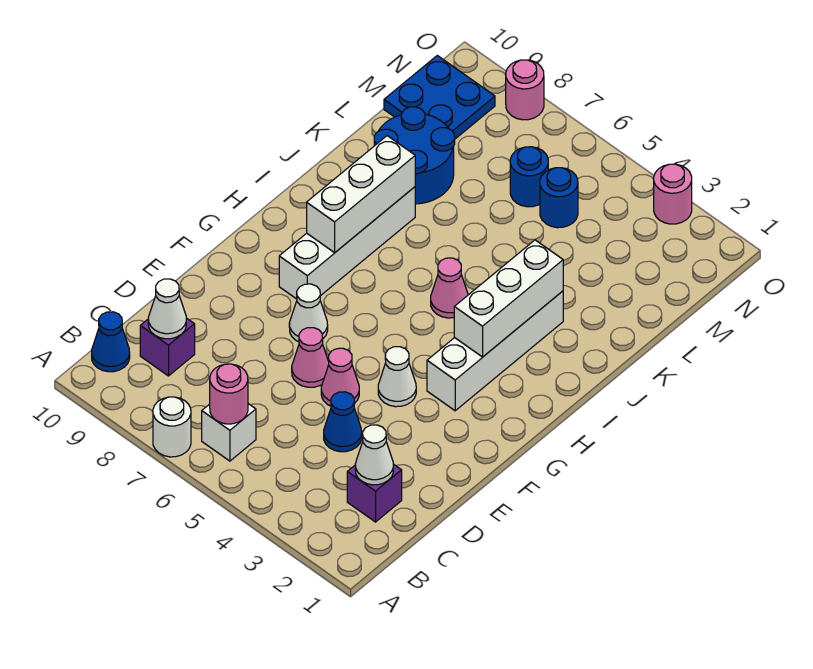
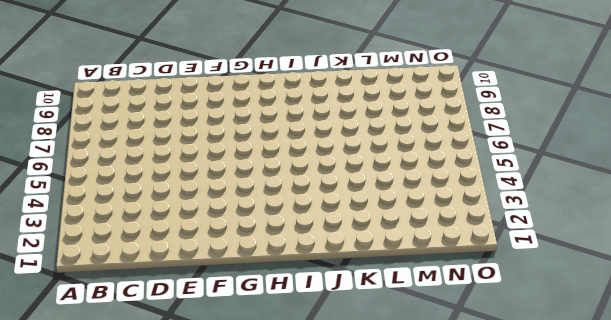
none -> white round brick A7 level 1
none -> white brick B6 level 1
none -> blue cone B10 level 1

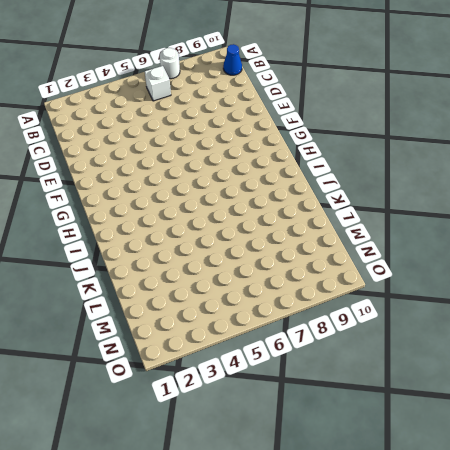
none -> purple brick C2 level 1
none -> purple brick C9 level 1
none -> blue cone D4 level 1

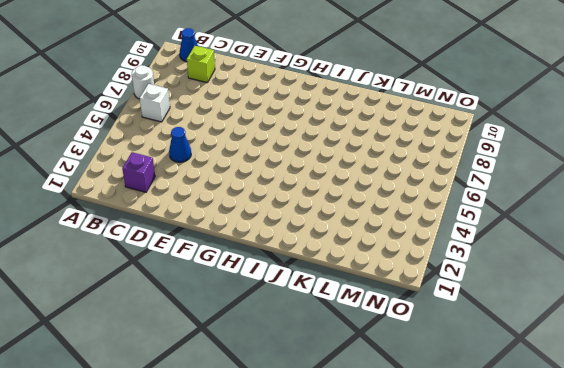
lime brick C9 level 1 -> purple brick C9 level 1
none -> pink cone E5 level 1
none -> pink cone E6 level 1
none -> white cone F4 level 1

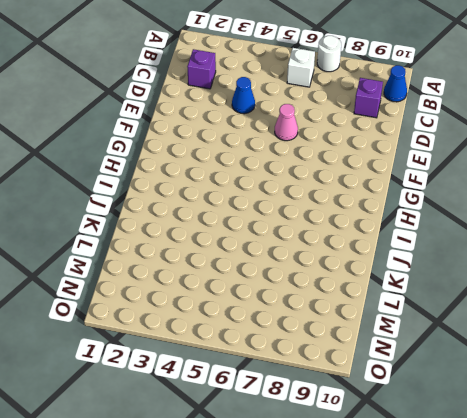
none -> pink cone E5 level 1
none -> white cone F4 level 1
none -> white cone F7 level 1

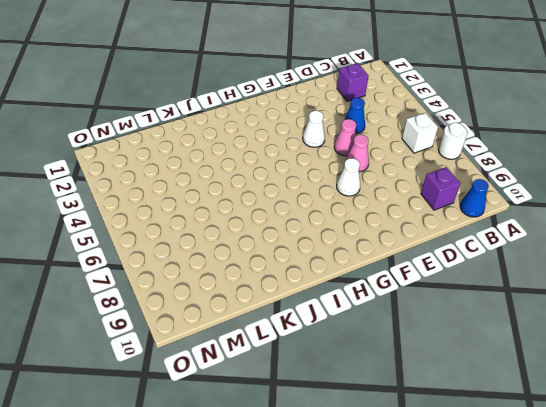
none -> white brick G3:J3 level 1
none -> white brick G8:J8 level 1
none -> pink cone I5 level 1

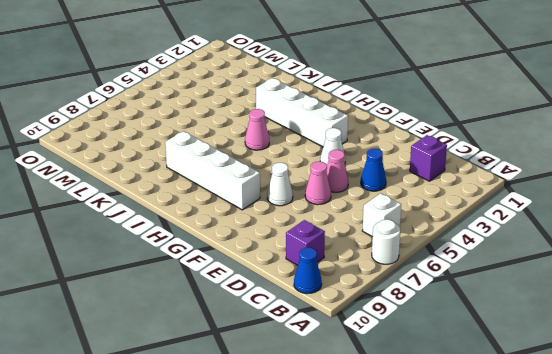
none -> blue round brick K8:L9 level 1
none -> blue round brick M5 level 1
none -> blue round brick M6 level 1

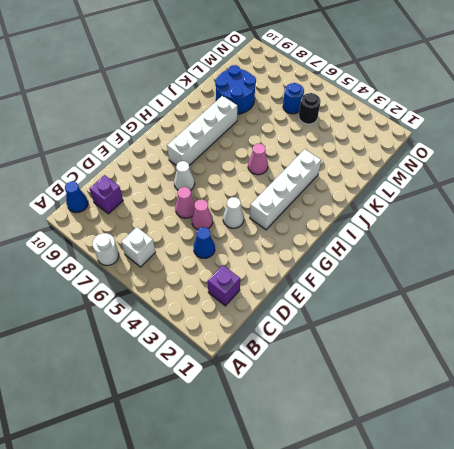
black round brick M5 level 1 -> blue round brick M5 level 1
none -> blue plate M9:N10 level 1
none -> pink round brick O3 level 1
none -> pink round brick O8 level 1

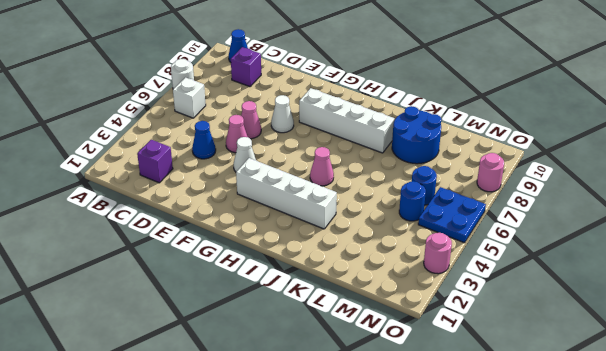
blue plate N5:O6 level 1 -> blue plate M9:N10 level 1
none -> pink round brick B6 level 2
none -> white cone C2 level 2
none -> white cone C9 level 2

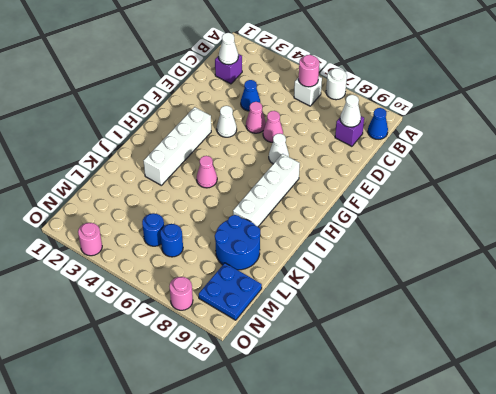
none -> white brick H3:J3 level 2
none -> white brick H8:J8 level 2

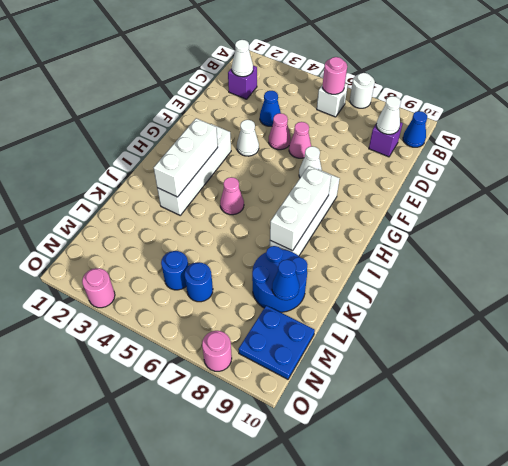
blue cone L9 level 2 -> none

